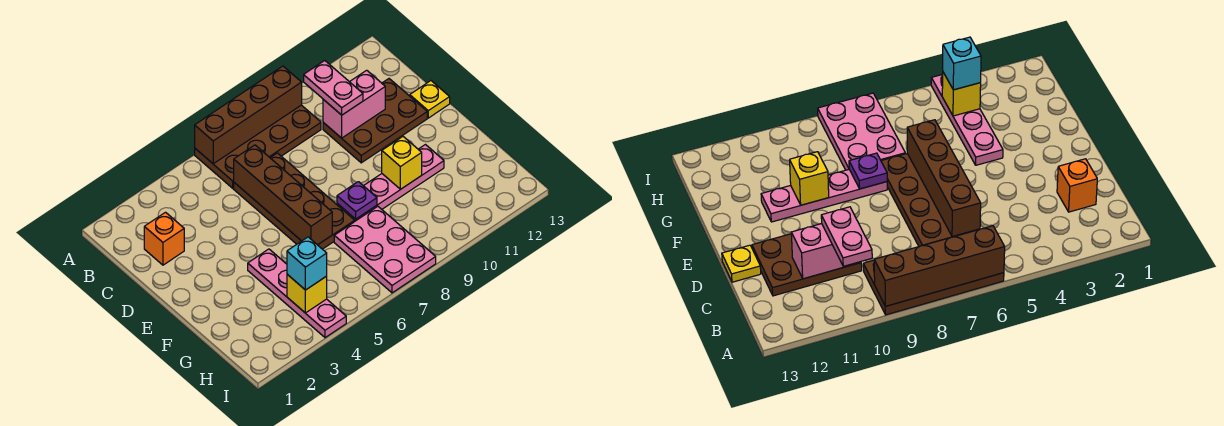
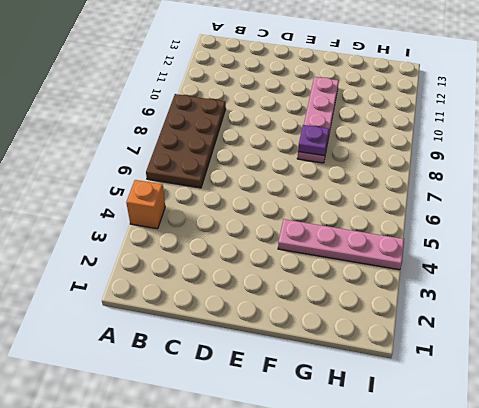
orange brick A4 level 1 -> orange brick C2 level 1
none -> brown plate C6:F7 level 1
none -> brown plate C10:D12 level 1
none -> yellow plate D13 level 1

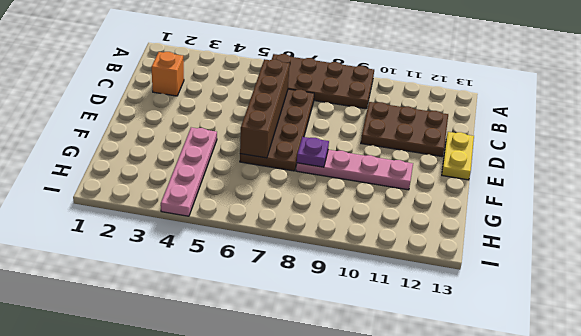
yellow plate D13:E13 level 1 -> yellow plate D13 level 1
none -> pink plate G7:I8 level 1
none -> brown brick A6:A9 level 2
none -> pink brick C10:C11 level 2

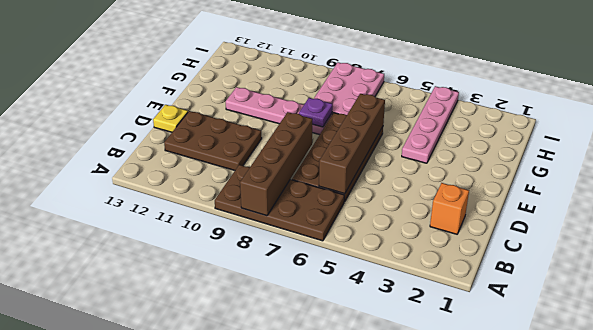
brown brick A8:D8 level 2 -> brown brick A6:A9 level 2
none -> pink brick C10:C11 level 2
none -> yellow brick F10 level 2
none -> yellow brick H4 level 2

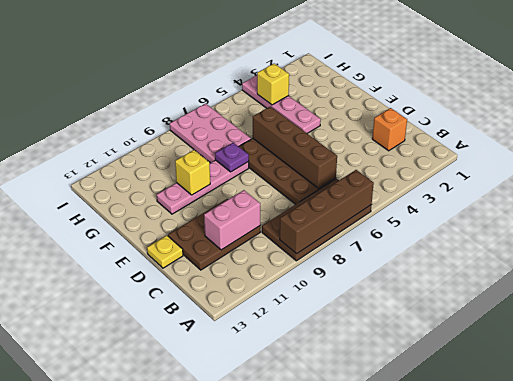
none -> pink plate B10:C10 level 3
none -> cyan brick H4 level 3

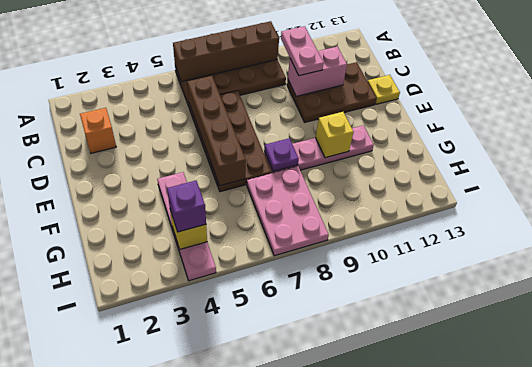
purple brick H4 level 3 -> cyan brick H4 level 3

